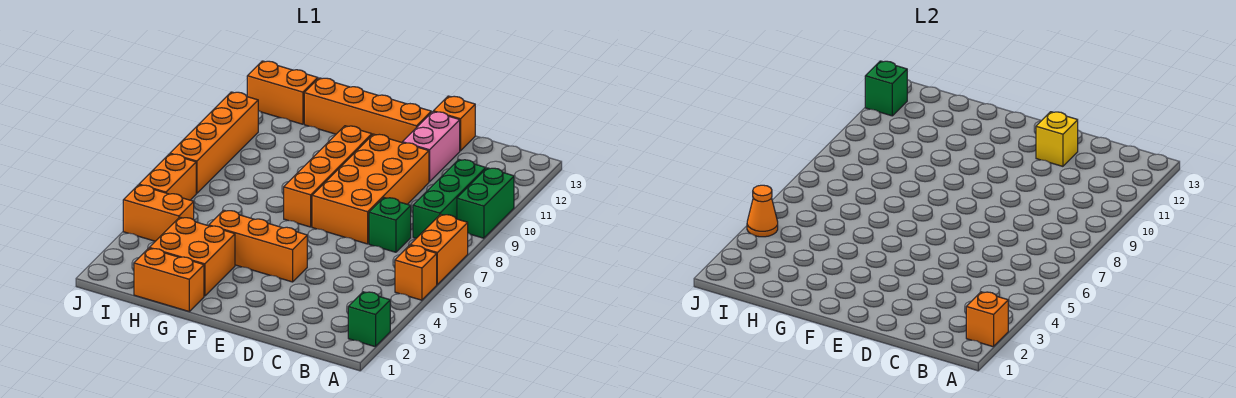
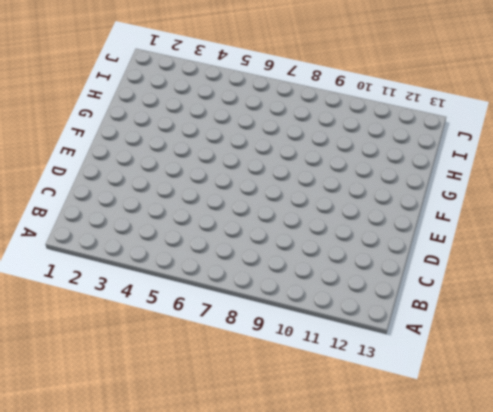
none -> green brick A2 level 1
none -> orange brick A5 level 1
none -> orange brick A6:A7 level 1

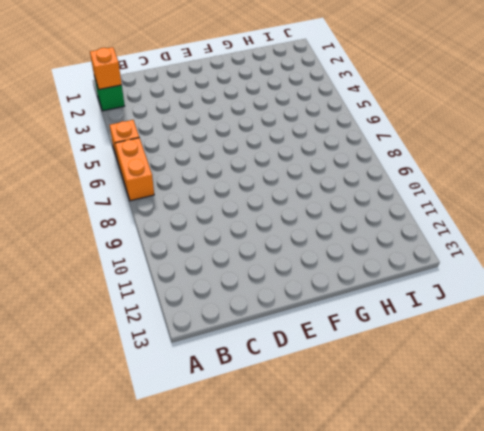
none -> green brick A9:A10 level 1
none -> green brick B8:B10 level 1
none -> green brick C7 level 1

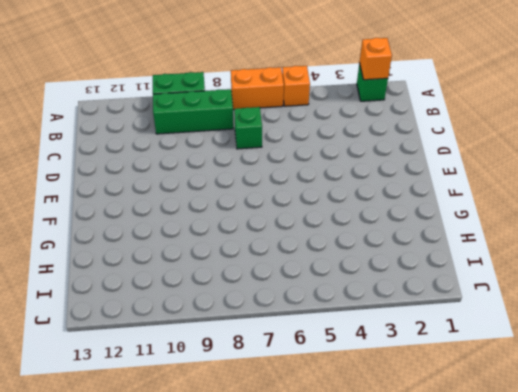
none -> orange brick D7:E10 level 1
none -> pink brick D11:D12 level 1
none -> orange brick D13 level 1

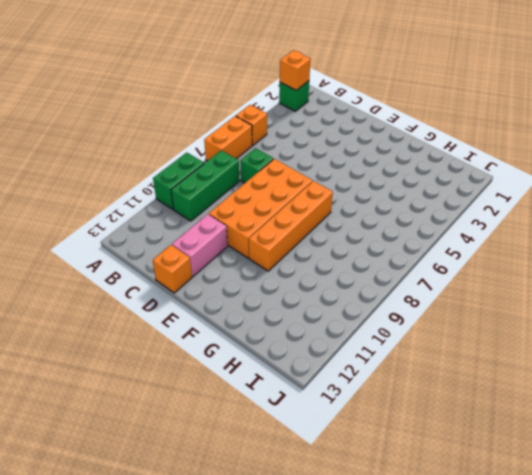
none -> orange brick E4:G4 level 1
none -> orange brick E12:H12 level 1
none -> orange brick G1:H1 level 1

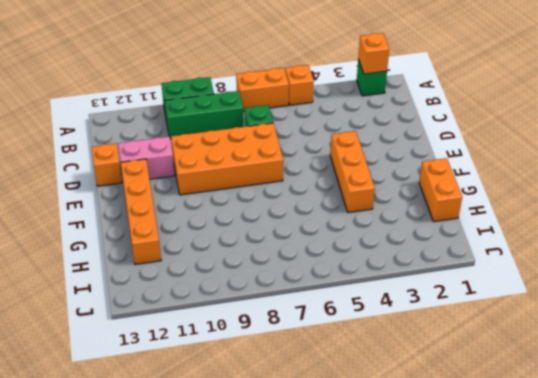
none -> orange brick F7:F10 level 1
none -> orange brick G2:H3 level 1
none -> orange brick I4:J4 level 1

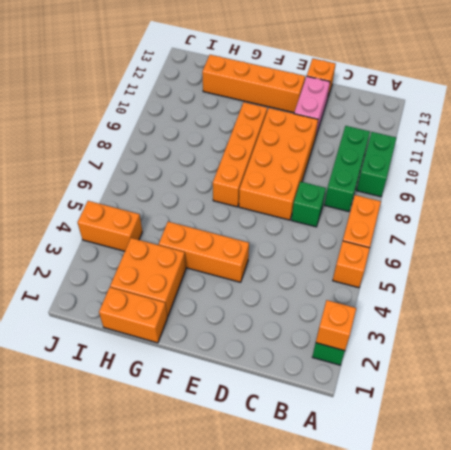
none -> orange brick I12:J12 level 1
none -> orange brick J5:J6 level 1
none -> orange brick J7:J10 level 1

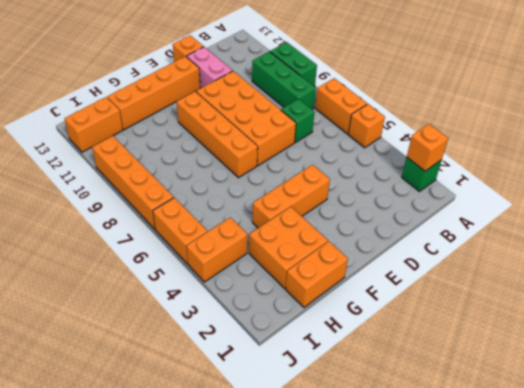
none -> yellow brick D12 level 2
none -> orange cone J4 level 2
none -> green brick J12 level 2

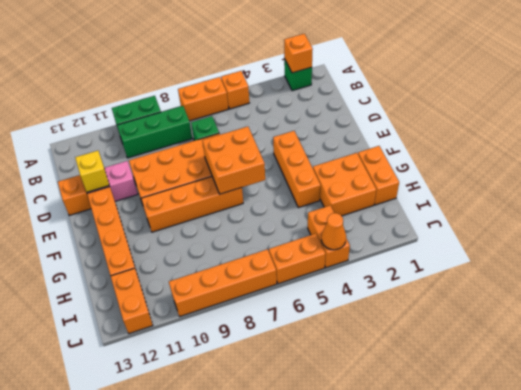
orange brick E6:F7 level 2 -> none
none -> green brick J12 level 2

